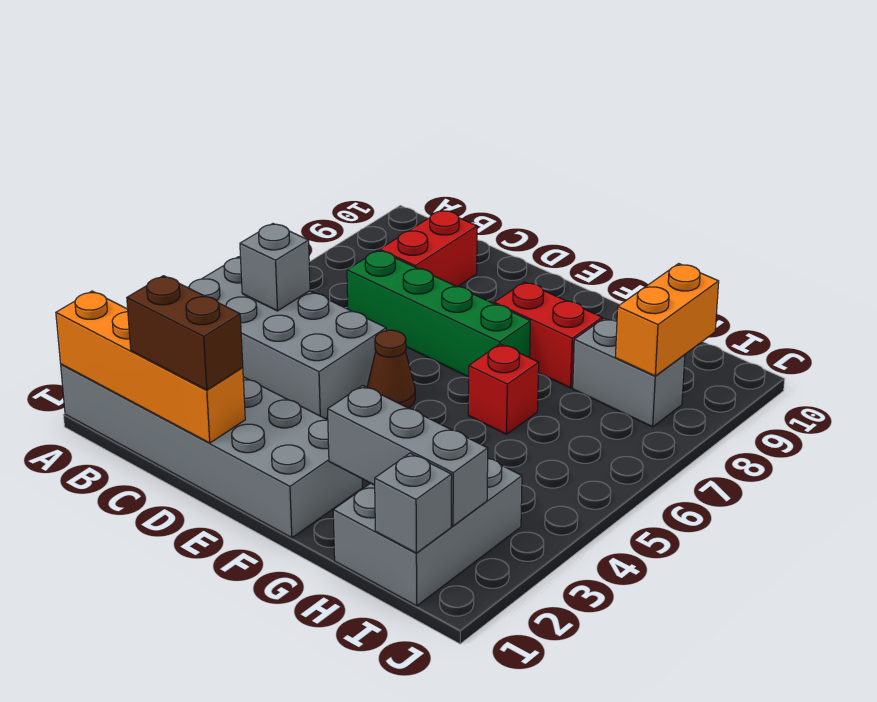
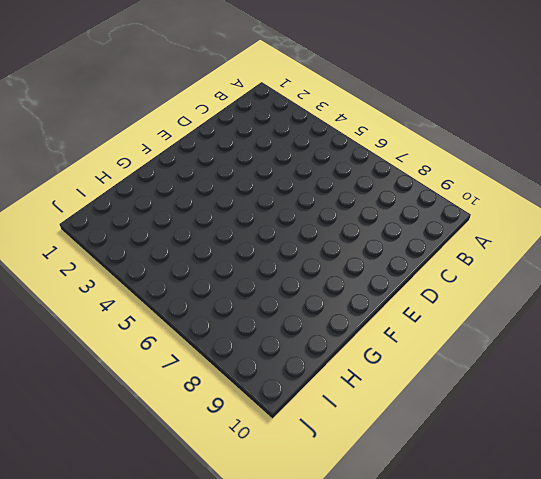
none -> grey brick A1:F2 level 1
none -> grey brick A4:D5 level 1
none -> green brick C7:F7 level 1

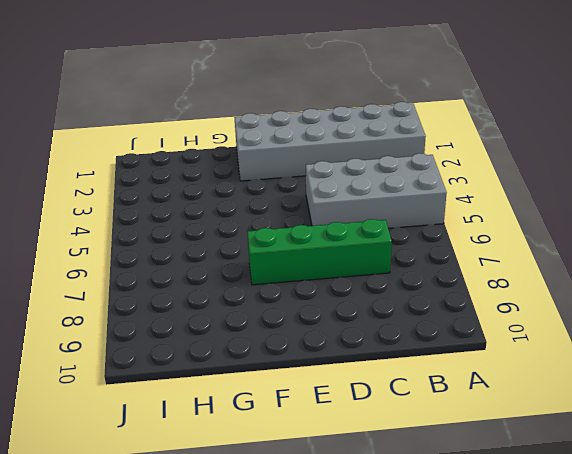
none -> red brick C8:C9 level 1
none -> brown cone E5 level 1
none -> red brick F8:G8 level 1

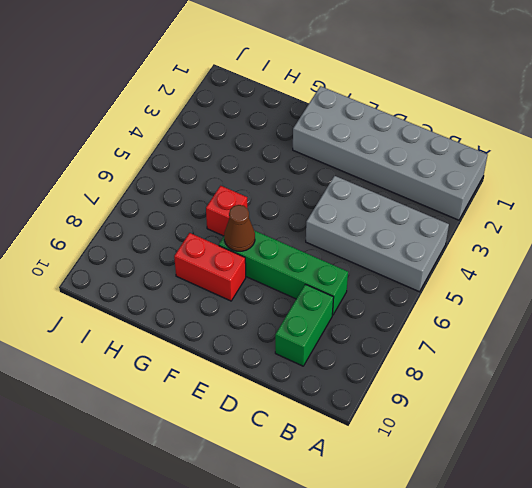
green brick C8:C9 level 1 -> red brick C8:C9 level 1
brown cone F7 level 2 -> brown cone E5 level 1
none -> grey brick H1:I3 level 1
none -> grey brick H8:I8 level 1
none -> orange brick A1:D1 level 2

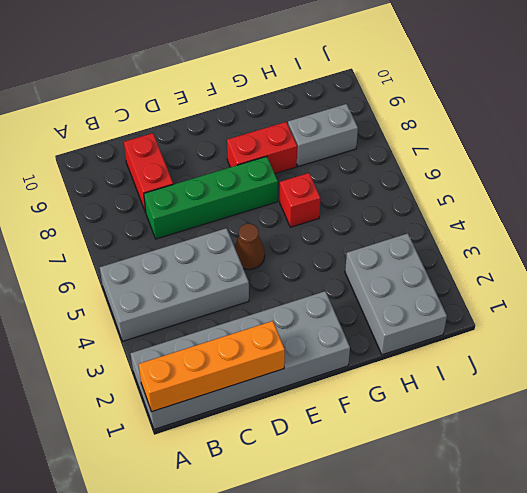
none -> grey brick B5 level 2
none -> grey brick G2:I2 level 2
none -> grey brick I1 level 2

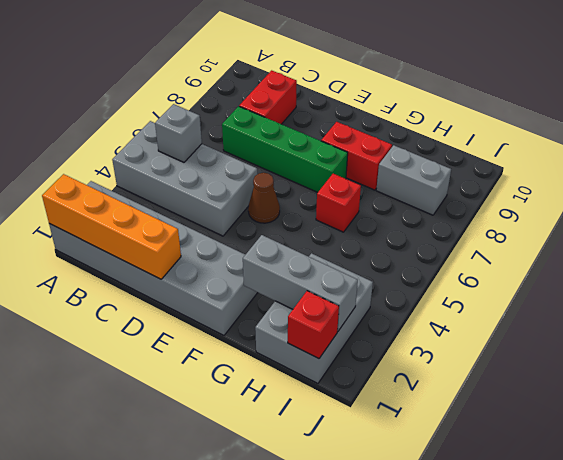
red brick I1 level 2 -> grey brick I1 level 2
none -> orange brick I8:I9 level 2
none -> brown brick C1:D1 level 3

